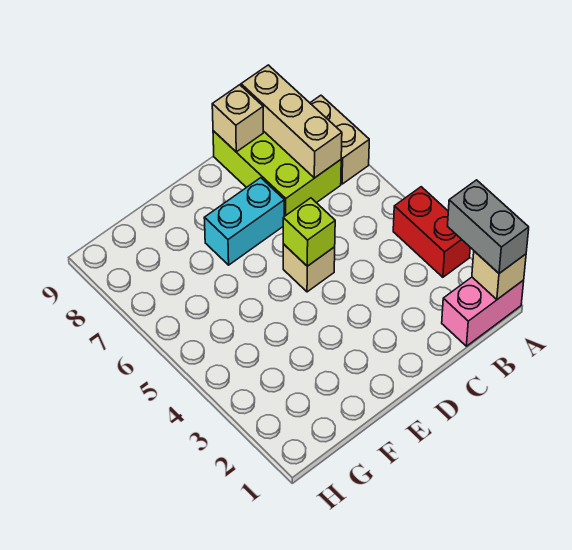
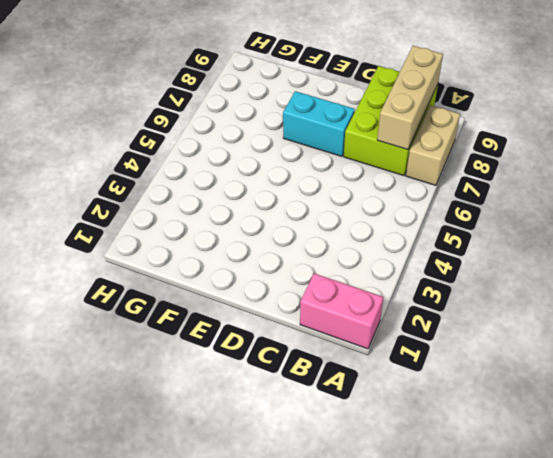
none -> red brick A3:A4 level 1
none -> tan brick D5 level 1

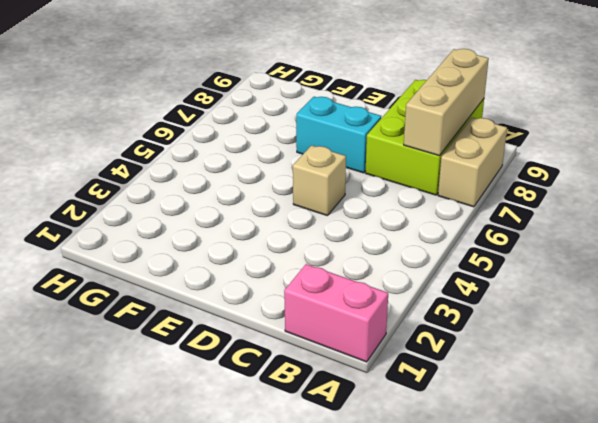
none -> red brick A3:A4 level 1
none -> tan brick A1 level 2

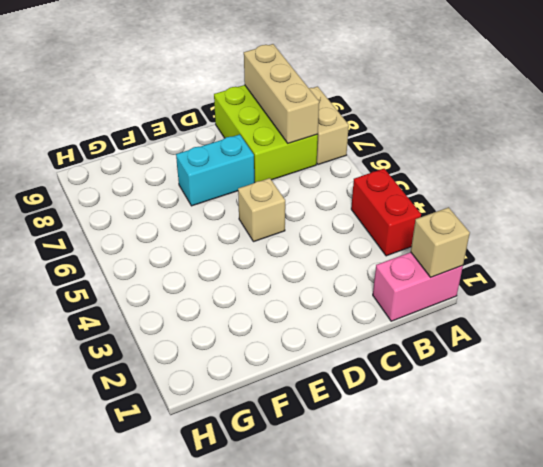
none -> tan brick C9 level 2
none -> lime brick D5 level 2

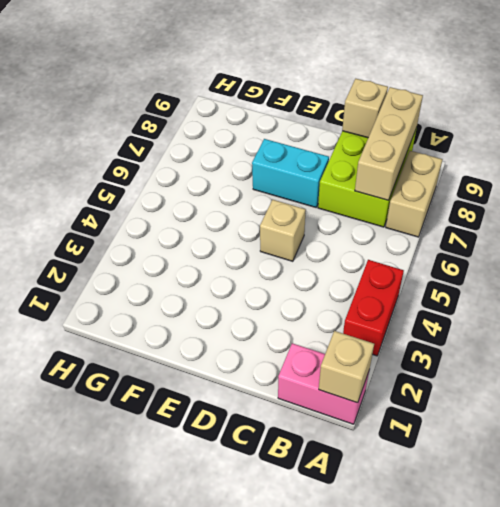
none -> lime brick D5 level 2
none -> grey brick A1:A2 level 3

